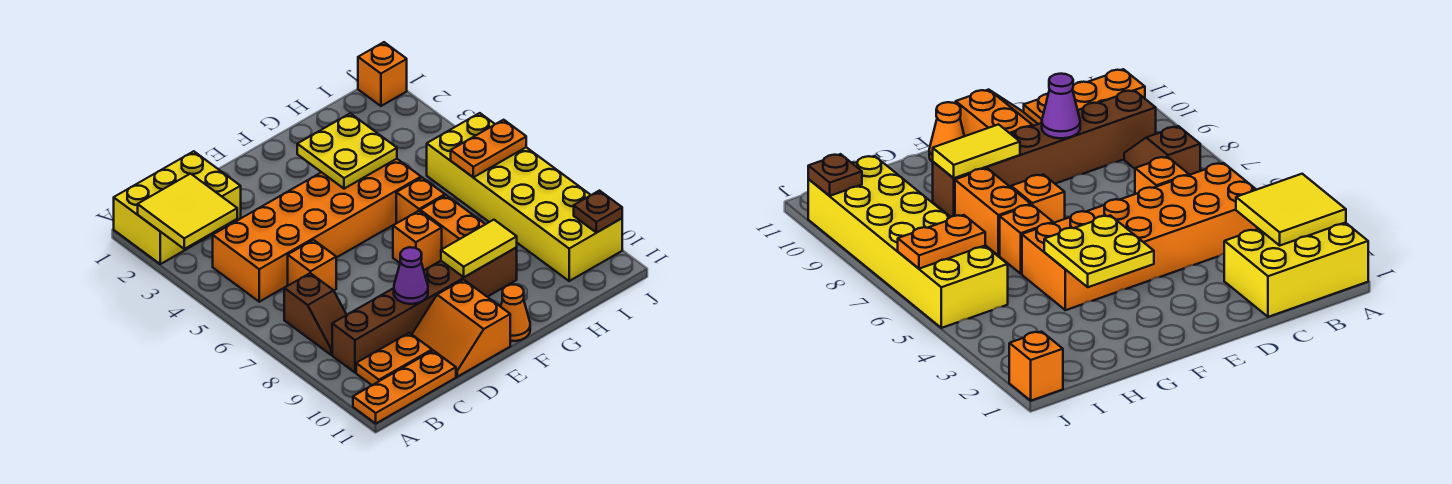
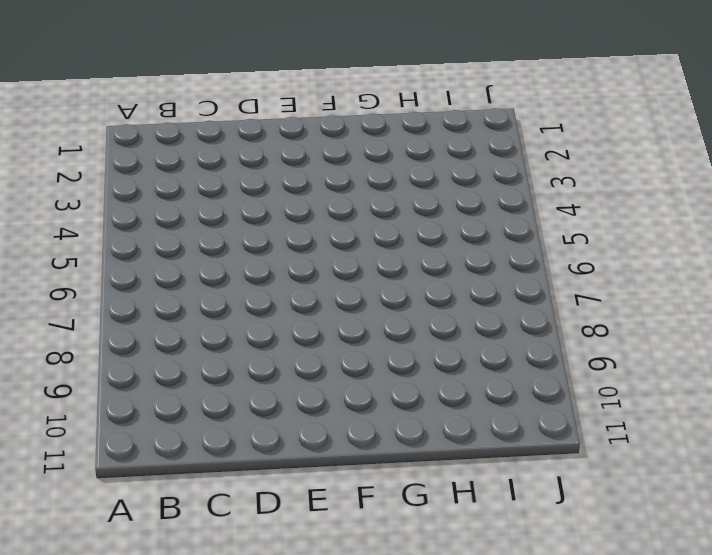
none -> yellow brick A1:C2 level 1
none -> orange plate A11:C11 level 1
none -> orange brick B4:G5 level 1

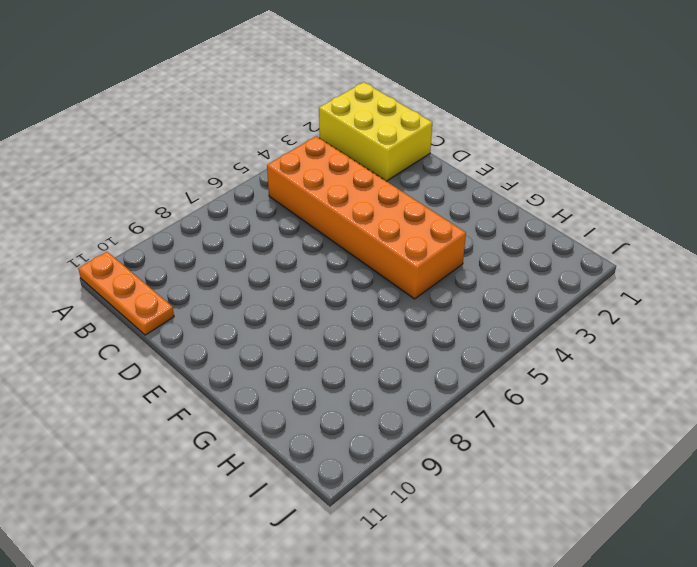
none -> brown slope B7:B8 level 1 top 7
none -> brown brick B9:G9 level 1
none -> orange plate B10:C10 level 1

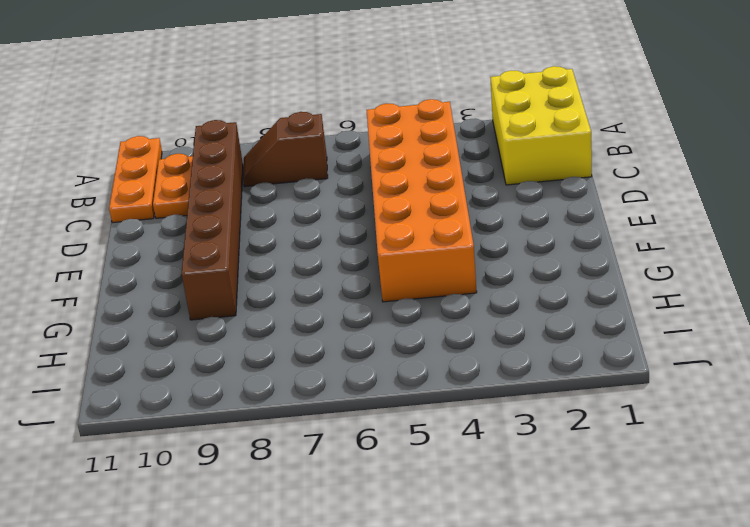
none -> orange brick C6 level 1
none -> orange slope D10:E11 level 1 top E
none -> orange brick F7 level 1

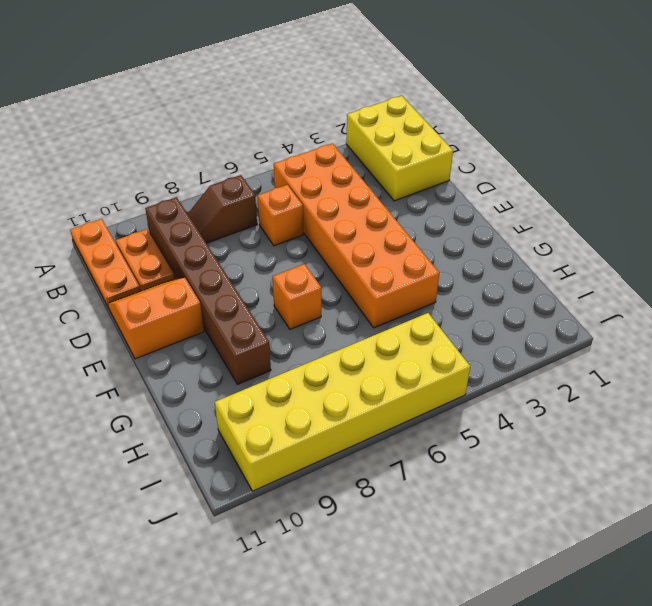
none -> orange cone F11 level 1
none -> orange brick G6 level 1
none -> orange brick G7:G8 level 1

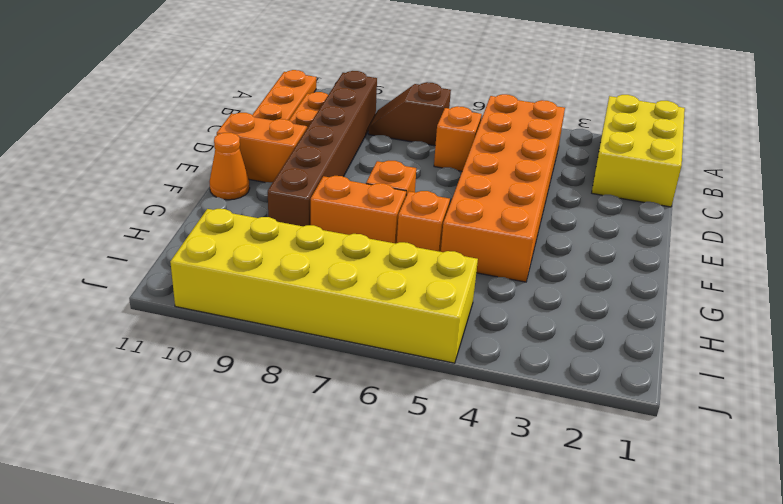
none -> orange brick J1 level 1
none -> yellow tile A2:B3 level 2
none -> purple cone D9 level 2

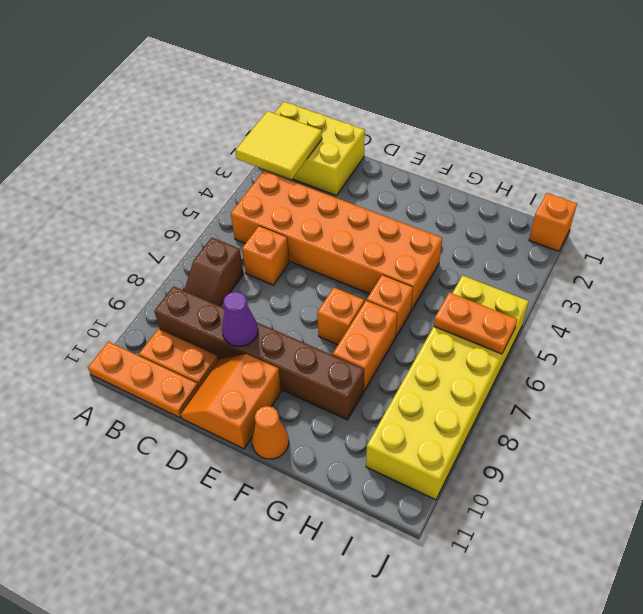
none -> yellow plate F3:G4 level 2
none -> yellow tile F9:G9 level 2
none -> brown plate J10 level 2

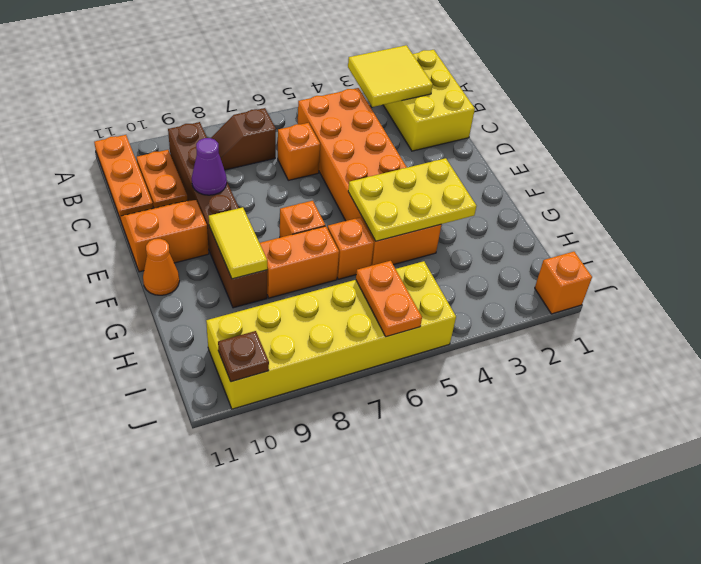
yellow plate F3:G5 level 2 -> yellow plate F3:G4 level 2

